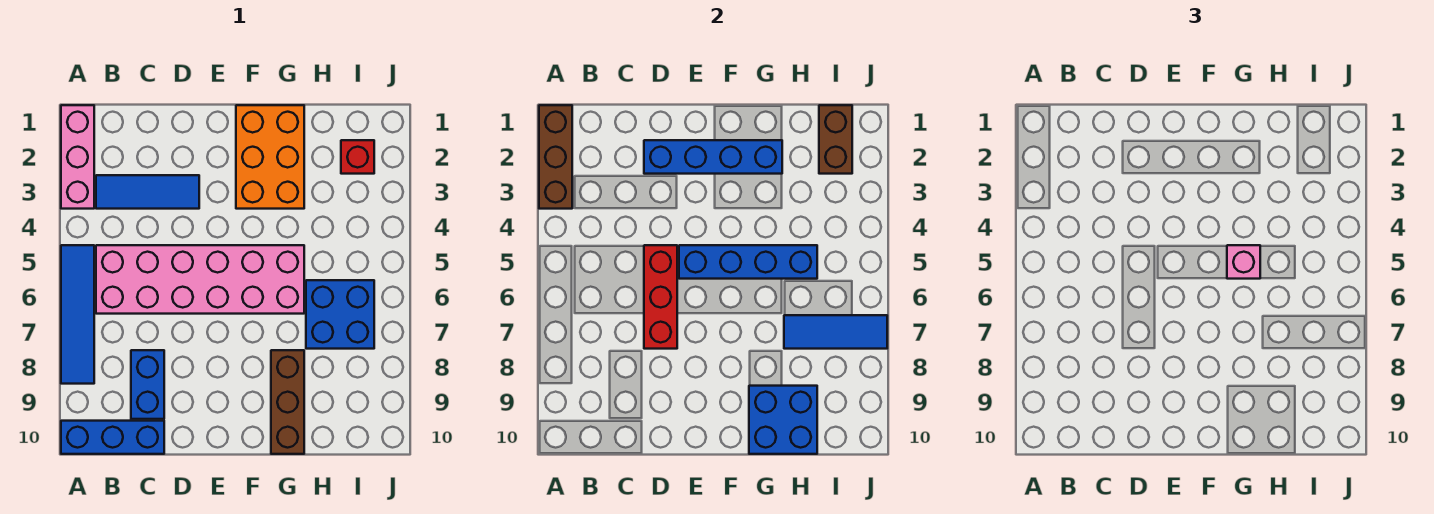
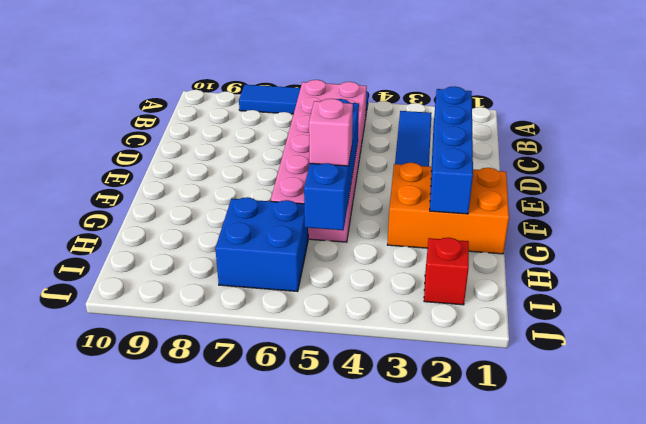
none -> pink brick A1:A3 level 1
none -> blue brick A10:C10 level 1
none -> blue brick C8:C9 level 1

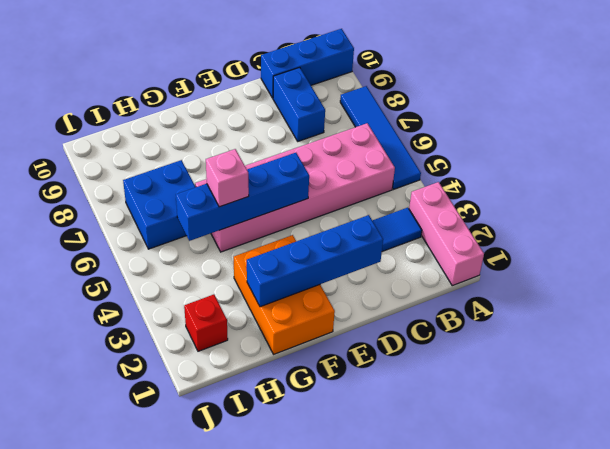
none -> brown brick G8:G10 level 1
none -> brown brick A1:A3 level 2
none -> red brick D5:D7 level 2

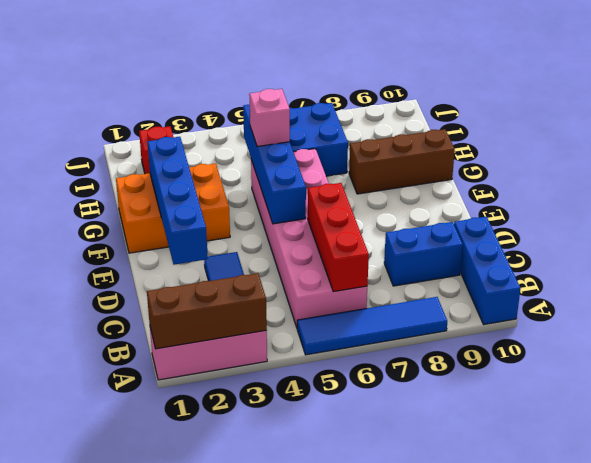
red brick B6:D6 level 2 -> red brick D5:D7 level 2
none -> blue brick G9:H10 level 2
none -> blue tile H7:J7 level 2
none -> brown brick I1:I2 level 2

